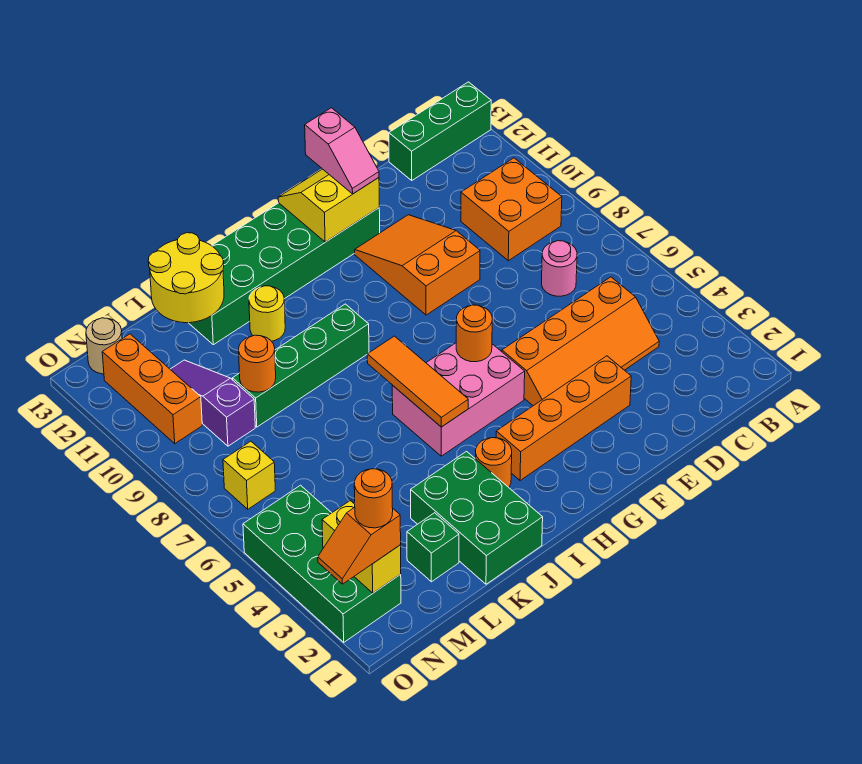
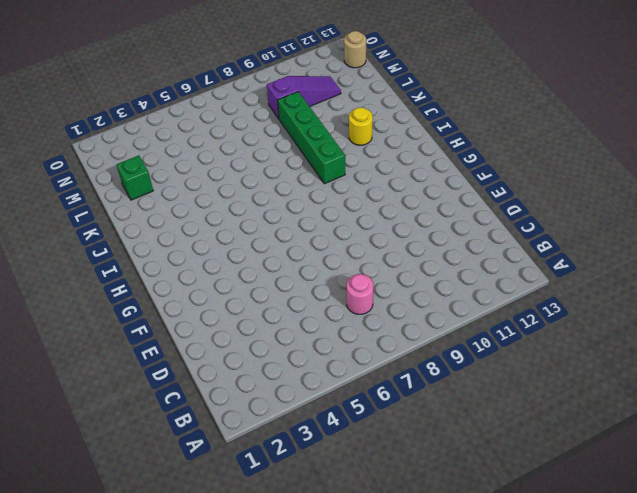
none -> green brick A13:C13 level 1
none -> orange brick B9:C10 level 1
none -> orange slope C4:F5 level 1 top 5

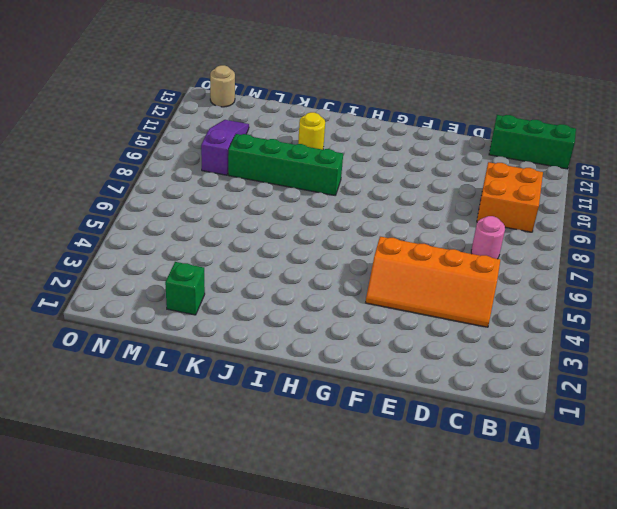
none -> orange brick E3:H3 level 1
none -> orange slope E9:F11 level 1 top 9
none -> green brick F12:K13 level 1

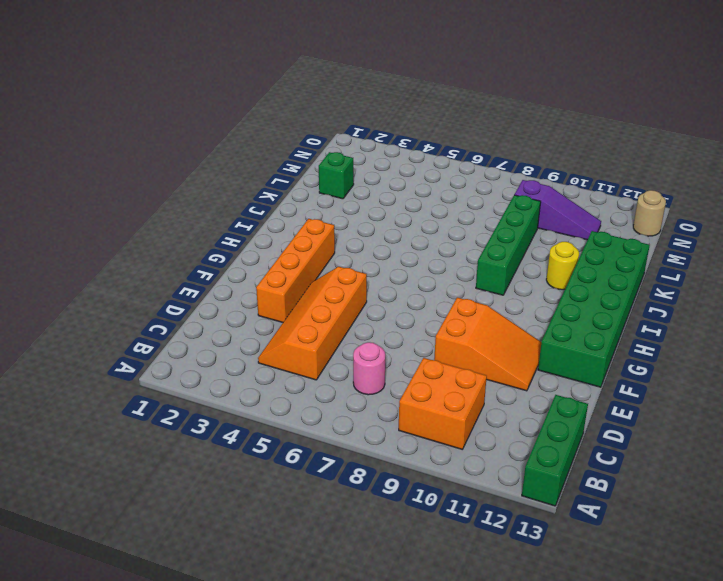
none -> pink brick G5:I6 level 1
none -> orange round brick I3 level 1
none -> green brick J1:K3 level 1

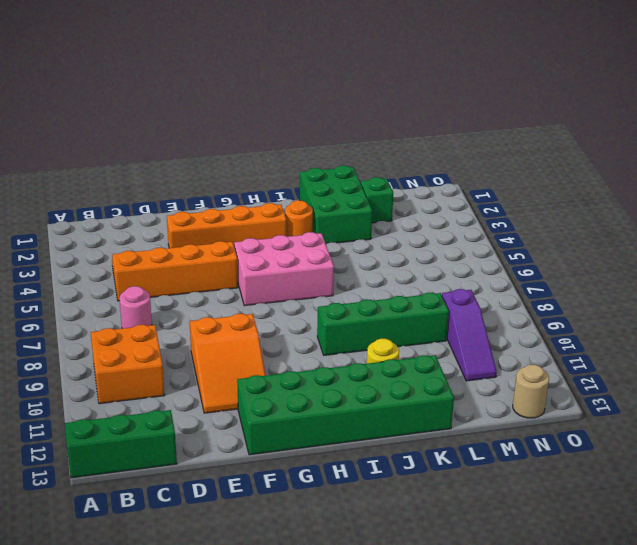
none -> green brick N2:O5 level 1
none -> yellow brick N7 level 1
none -> orange brick N10:N12 level 1

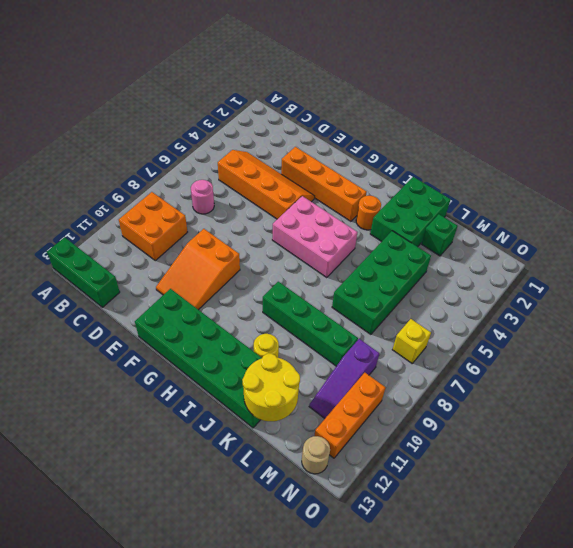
green brick K4:L7 level 1 -> green brick N2:O5 level 1
none -> yellow slope F12:G13 level 2 top 12
none -> orange round brick G6 level 2
none -> orange tile I5:I7 level 2

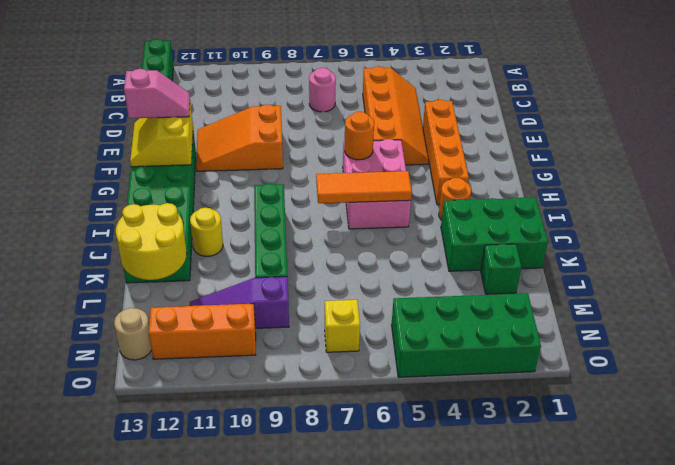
none -> orange brick B9:C10 level 1
none -> orange round brick L9 level 2
none -> yellow brick N2:N3 level 2

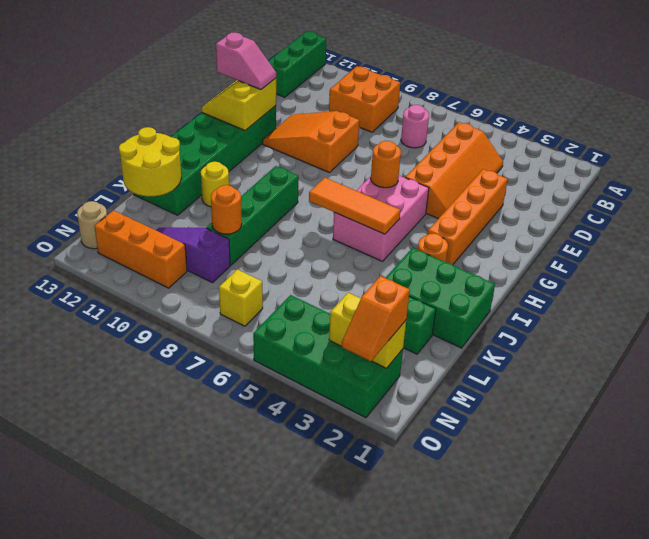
none -> orange round brick N2 level 4

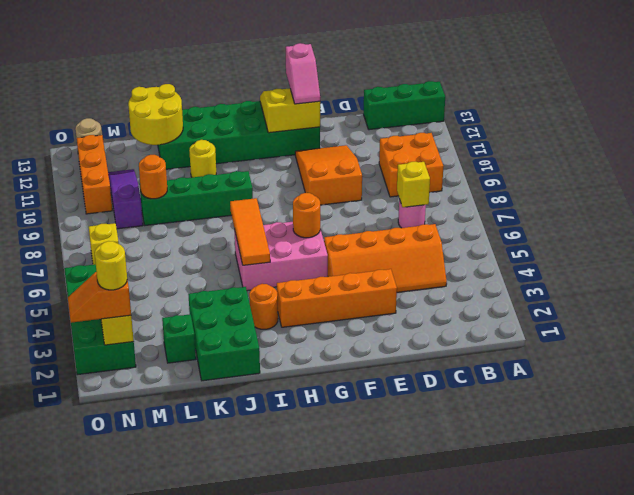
yellow brick C7 level 2 -> none
yellow round brick N2 level 4 -> orange round brick N2 level 4

